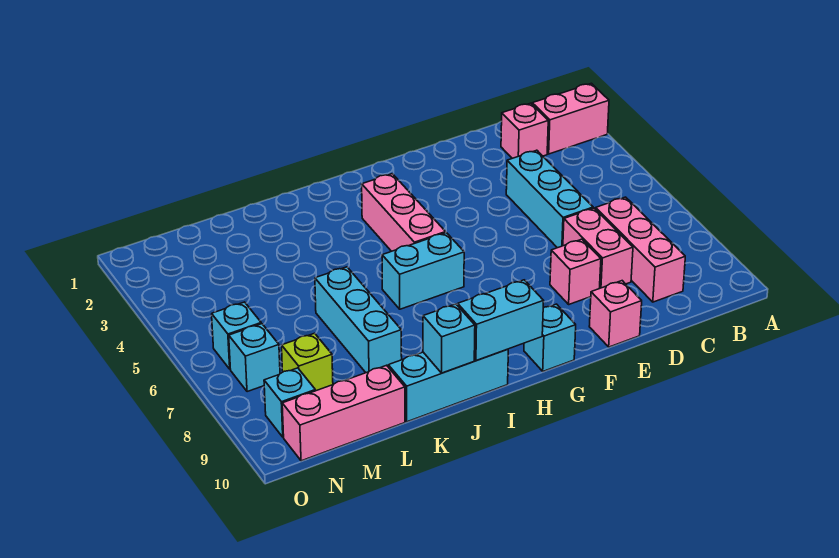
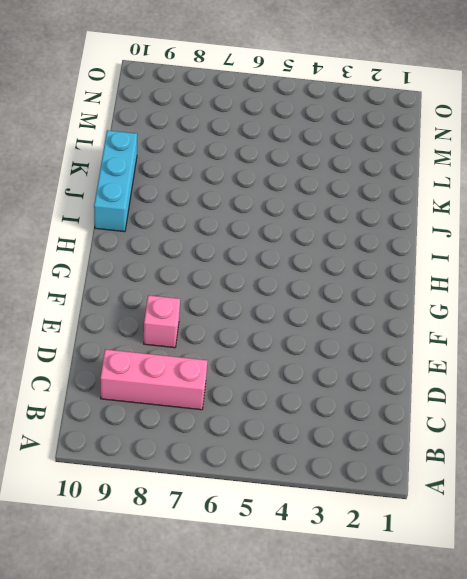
none -> pink brick A2:B2 level 1
none -> pink brick C2 level 1
none -> cyan brick D4:D6 level 1

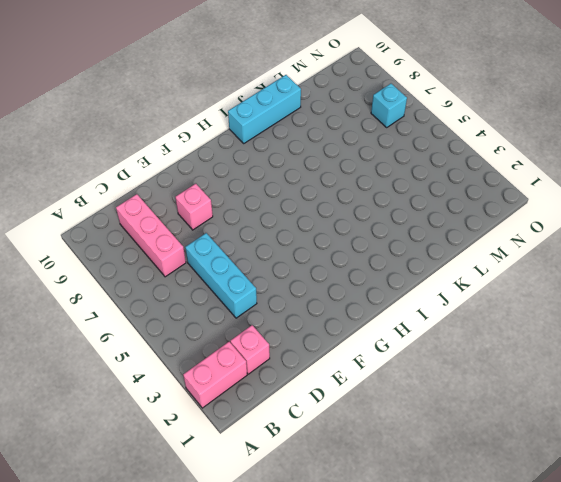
none -> pink brick D7:D8 level 1
none -> pink brick E10 level 1
none -> cyan brick G10 level 1

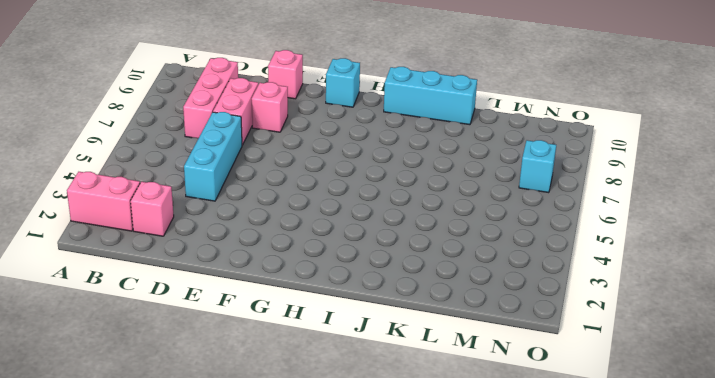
none -> pink brick H3:H5 level 1
none -> cyan brick H6:I6 level 1
none -> cyan brick K6:K8 level 1

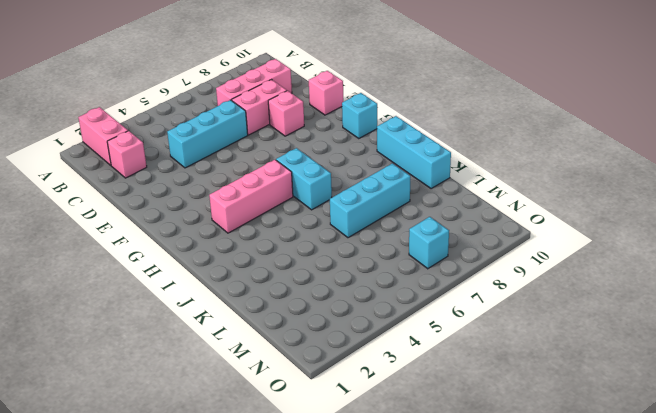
none -> pink brick L10:N10 level 1
none -> lime brick M8 level 1
none -> cyan brick N6 level 1

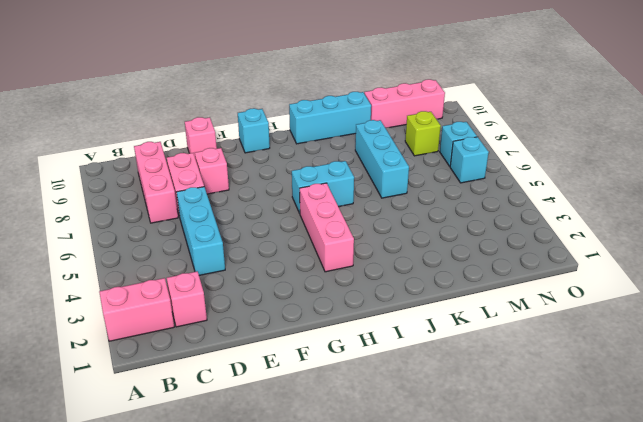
none -> cyan brick N9 level 1
none -> cyan brick H10:I10 level 2
none -> cyan brick J10 level 2

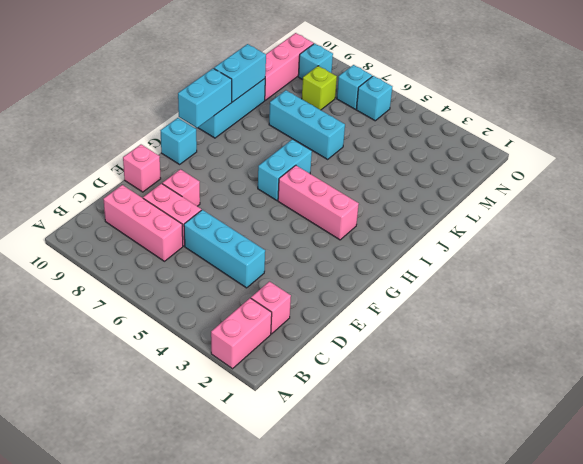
cyan brick J10:K10 level 2 -> cyan brick J10 level 2

